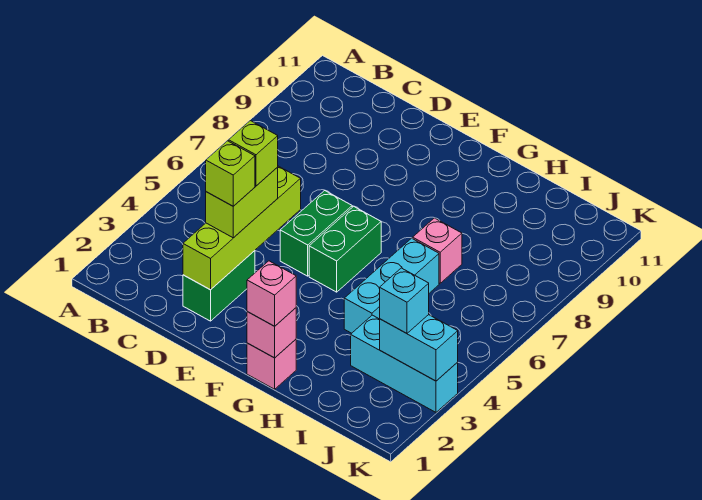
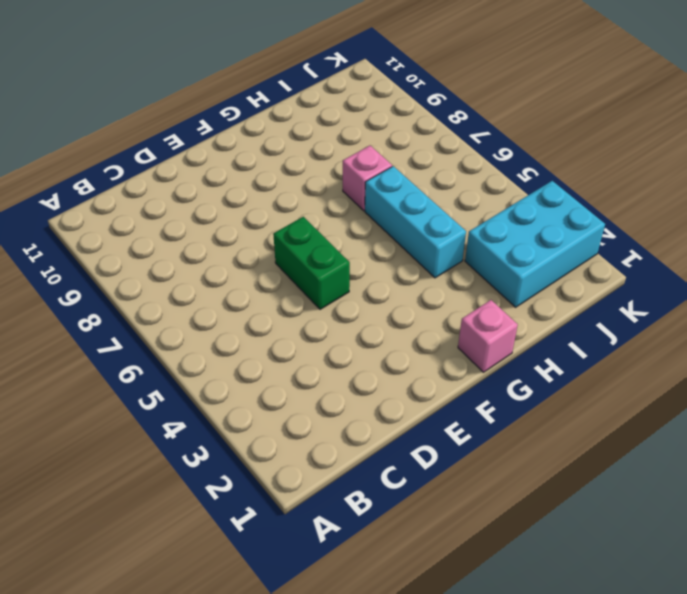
cyan brick I2:K3 level 1 -> cyan brick I3:K3 level 1
none -> green brick D2:D3 level 1
none -> green brick F5:F6 level 1
none -> lime brick D2:D5 level 2

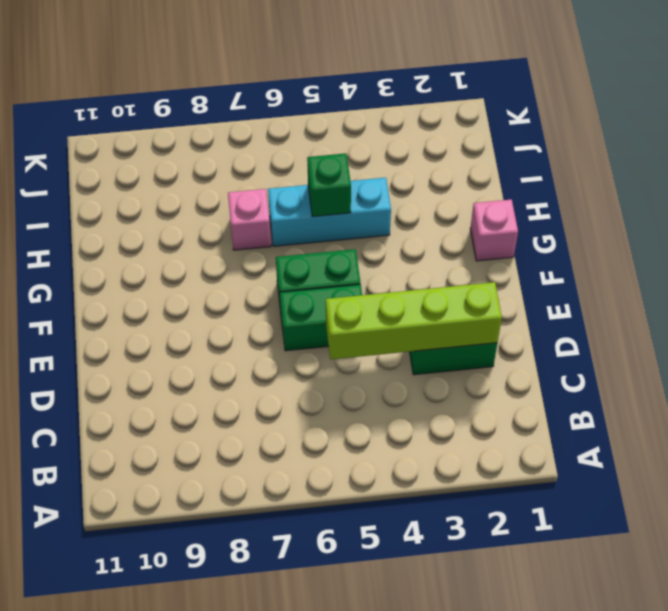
green brick H5 level 2 -> none
none -> cyan brick I3:K3 level 1
none -> pink brick G1 level 2
none -> cyan brick J3:K3 level 2

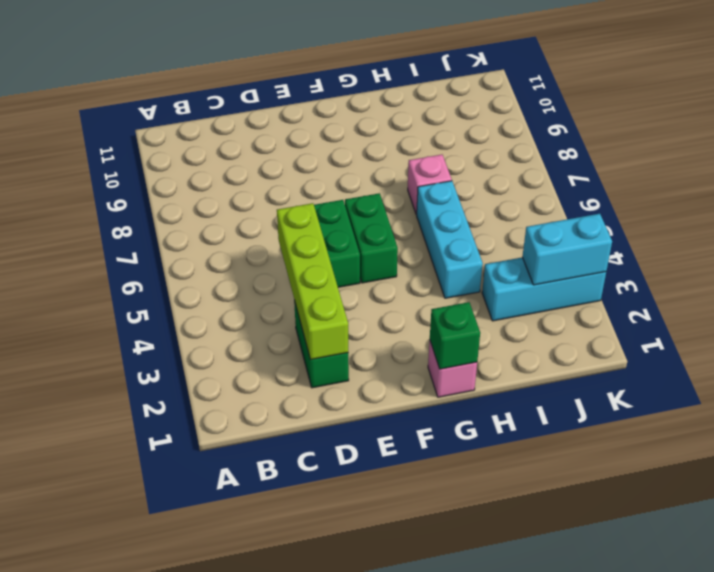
green brick G1 level 2 -> pink brick G1 level 2
none -> lime brick D3:D4 level 3
none -> pink brick G1 level 3
none -> cyan brick J3 level 3

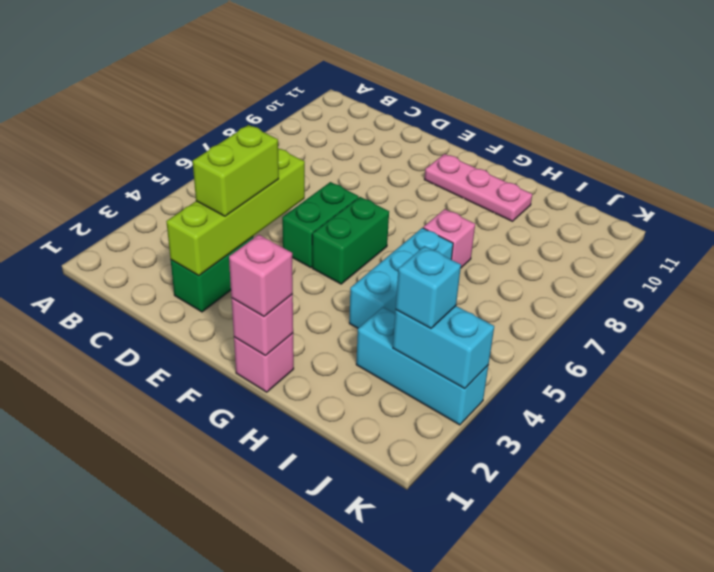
pink plate F10:H10 level 1 -> none
none -> lime brick D3 level 4
none -> lime brick D4 level 4

